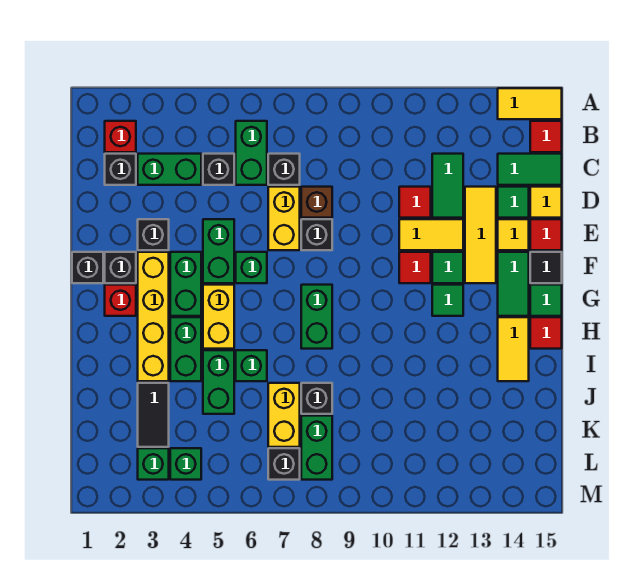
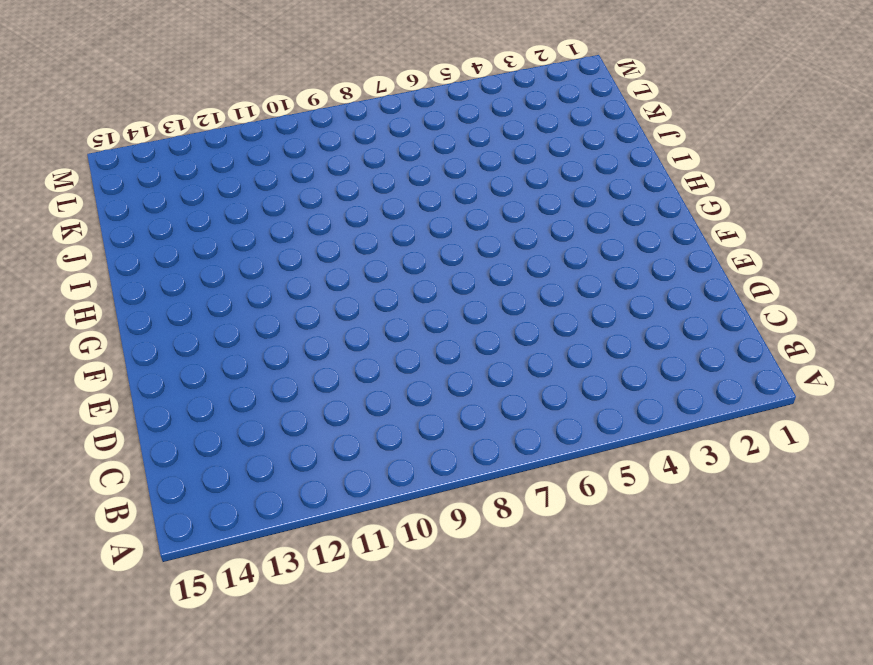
none -> yellow tile A14:A15 level 1
none -> red brick B2 level 1
none -> green brick B6:C6 level 1
none -> red tile B15 level 1

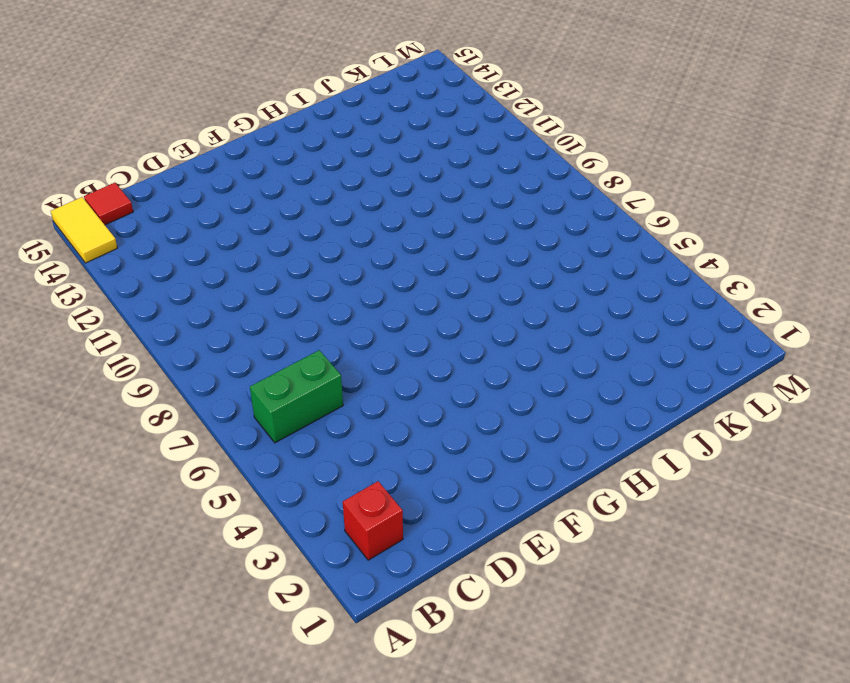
none -> black brick C2 level 1
none -> green brick C3:C4 level 1
none -> black brick C5 level 1
none -> black brick C7 level 1

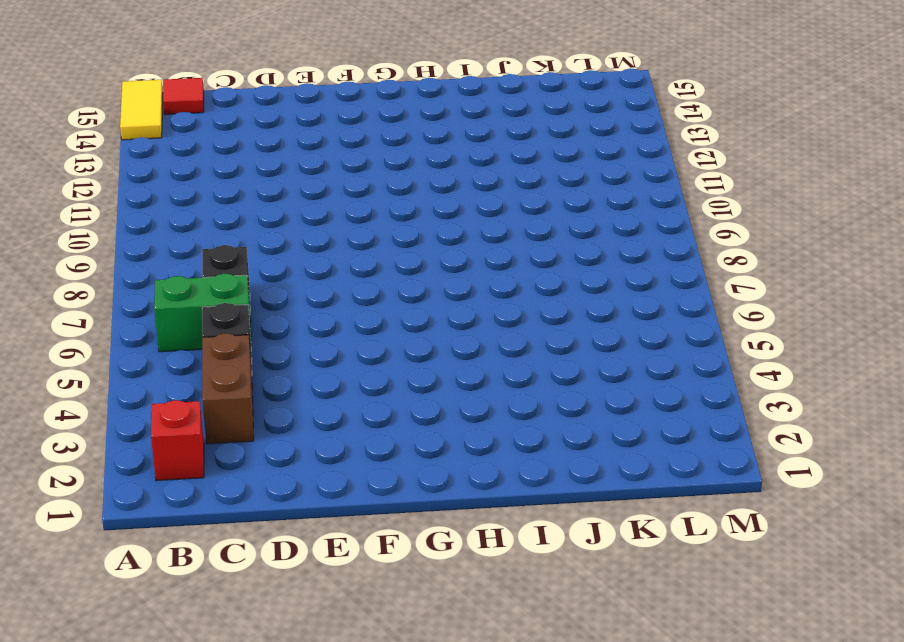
brown brick C3:C4 level 1 -> green brick C3:C4 level 1
none -> black brick C2 level 1
none -> green tile C12:D12 level 1
none -> green tile C14:C15 level 1
none -> yellow brick D7:E7 level 1

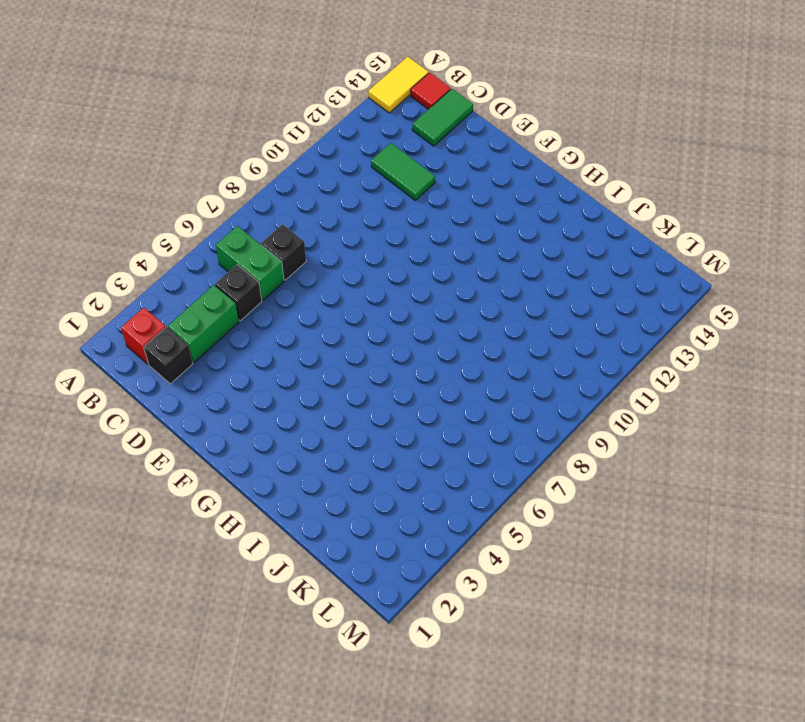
none -> yellow brick D7:E7 level 1
none -> brown brick D8 level 1
none -> red tile D11 level 1
none -> yellow tile D13:F13 level 1

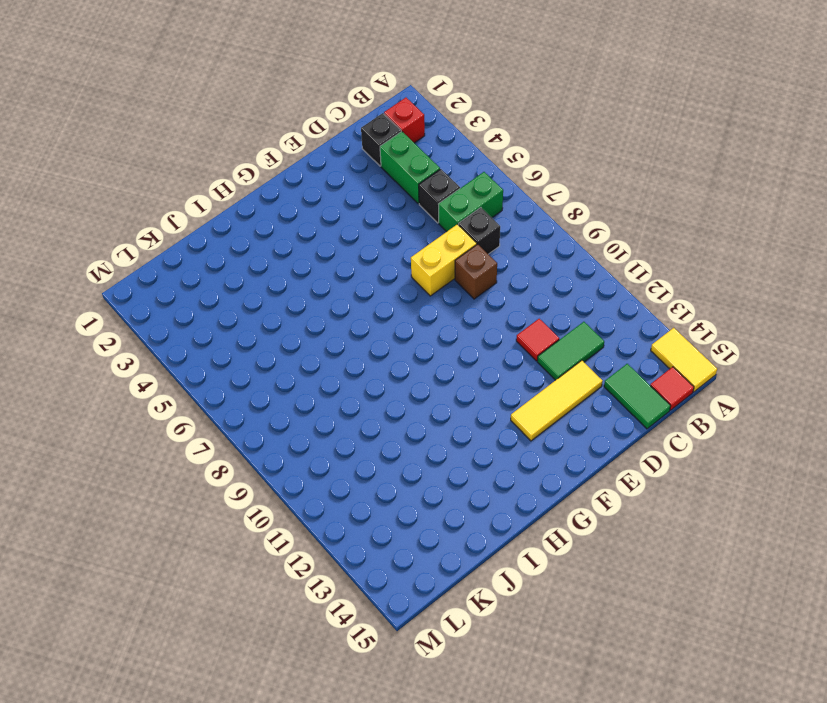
none -> green tile D14 level 1
none -> yellow tile D15 level 1
none -> black brick E3 level 1
none -> green brick E5:F5 level 1

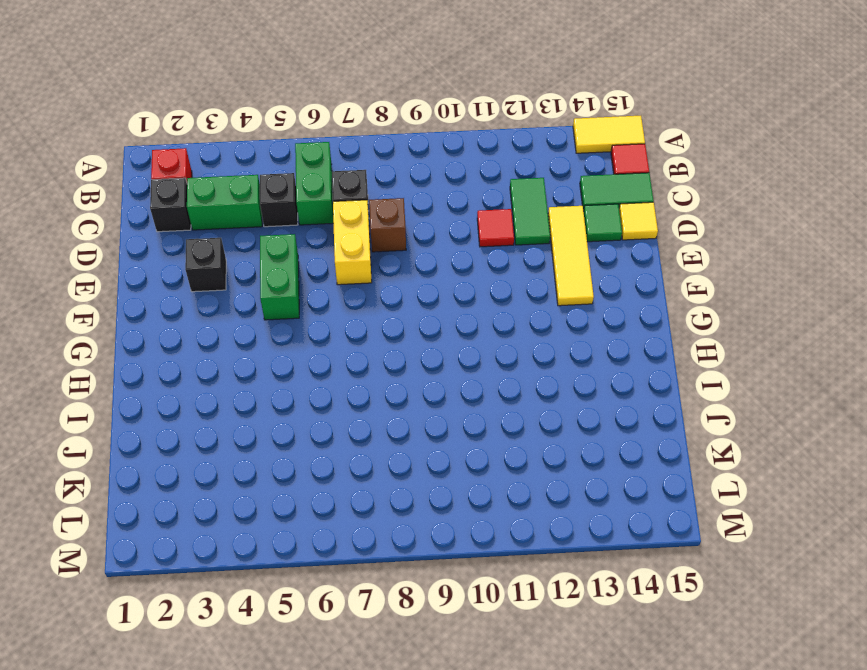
none -> black brick E8 level 1
none -> yellow tile E11:E12 level 1
none -> yellow tile E14 level 1
none -> red tile E15 level 1

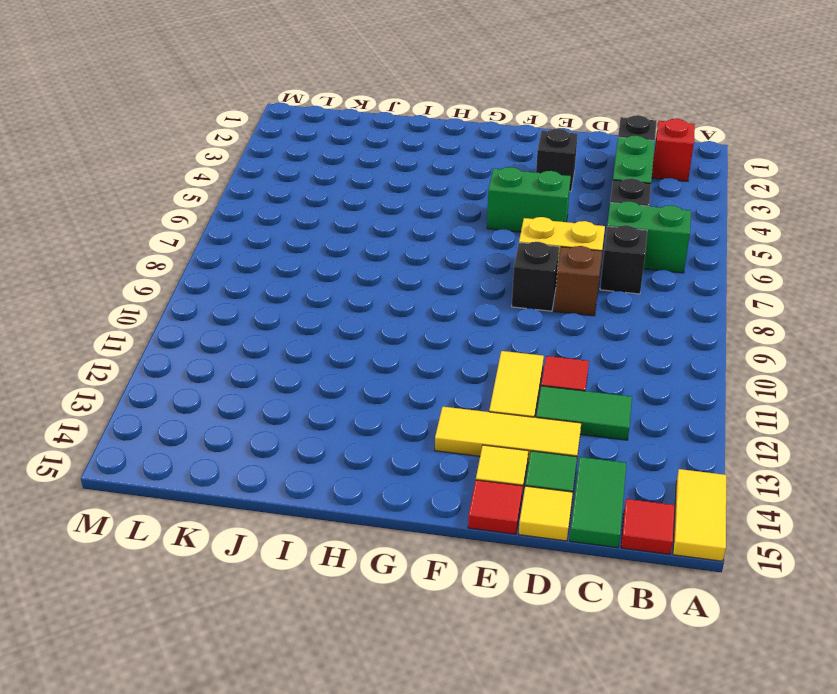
none -> black brick F1 level 1
none -> black brick F2 level 1
none -> yellow brick F3:I3 level 1
none -> green brick F4:G4 level 1

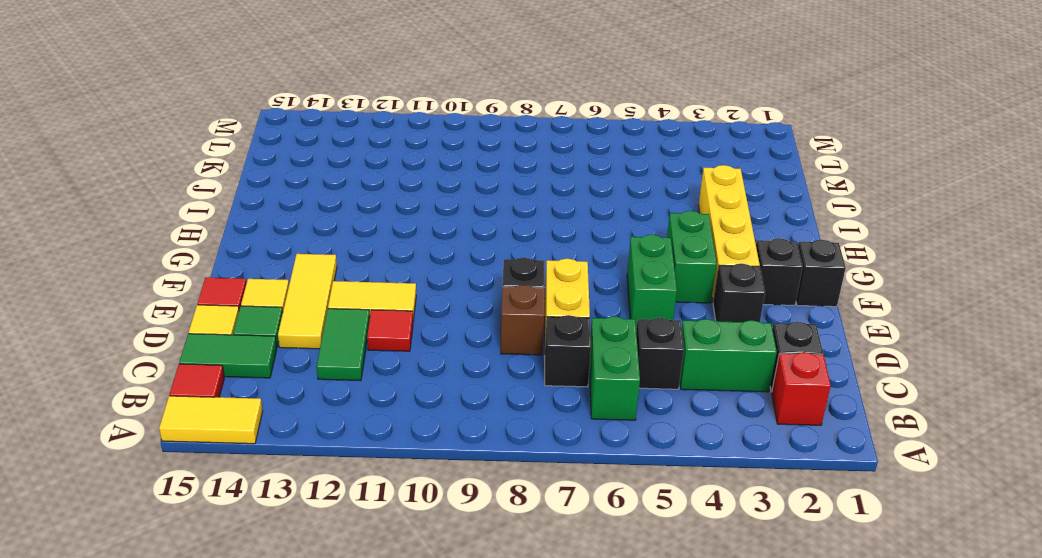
none -> green brick F6 level 1
none -> red tile F11 level 1
none -> green tile F12 level 1
none -> green tile F14:G14 level 1

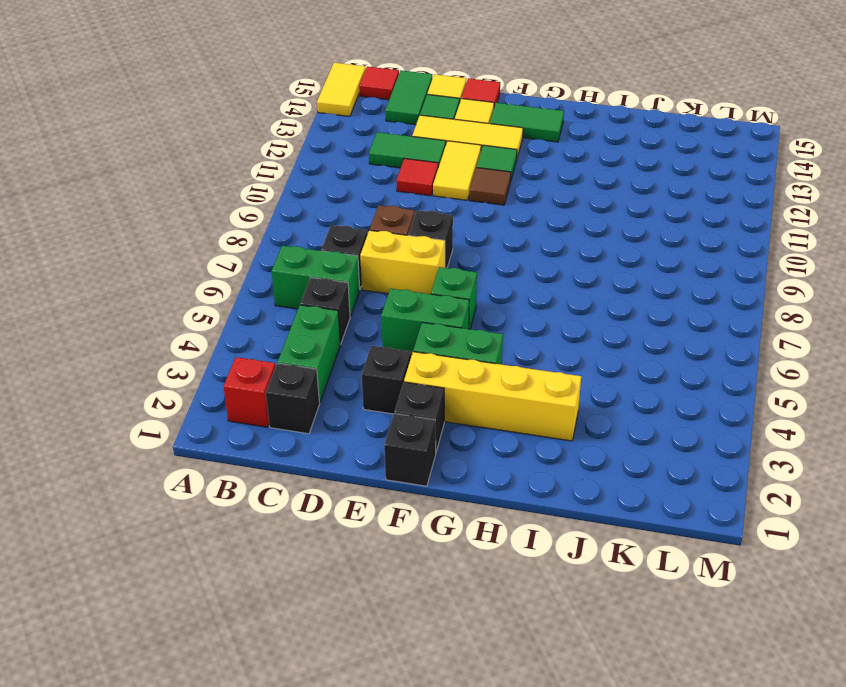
brown tile F11 level 1 -> red tile F11 level 1
none -> black tile F15 level 1
none -> red brick G2 level 1
none -> yellow brick G5:H5 level 1
none -> green brick G8:H8 level 1

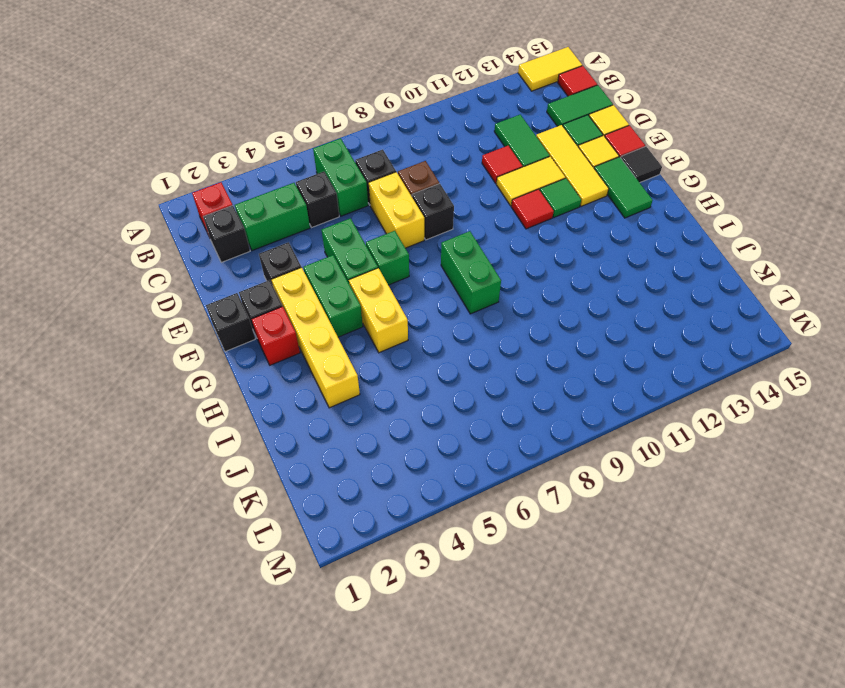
none -> green tile G12 level 1
none -> green tile G15 level 1
none -> green brick H4:I4 level 1
none -> yellow tile H14:I14 level 1

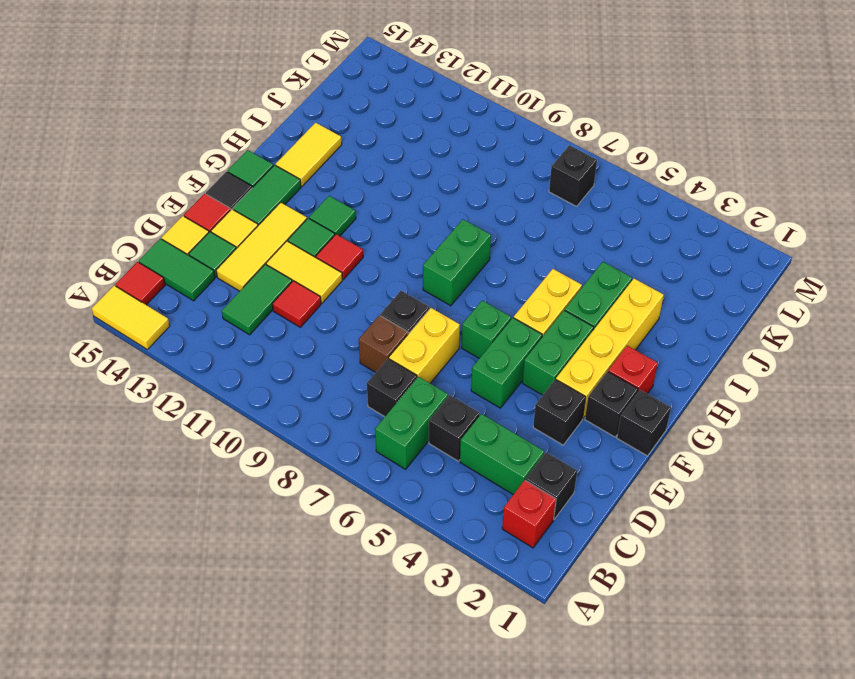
none -> red tile H15 level 1
none -> green brick I5:J5 level 1
none -> green brick I6 level 1
none -> black tile J3:K3 level 1

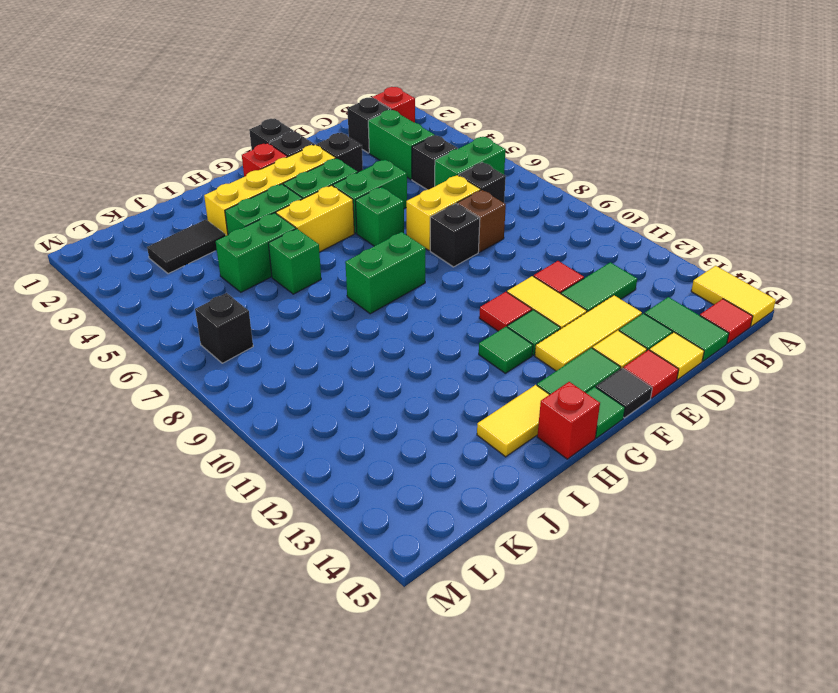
red brick H15 level 1 -> red tile H15 level 1
none -> yellow brick J7:K7 level 1
none -> black brick J8 level 1
none -> green brick K8:L8 level 1
none -> green brick L3 level 1

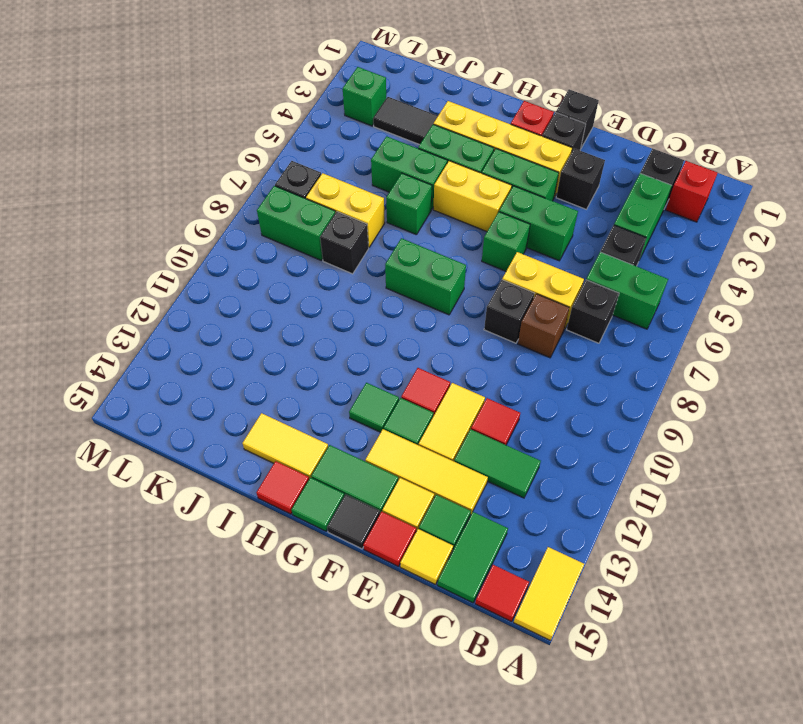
none -> green brick L4 level 1

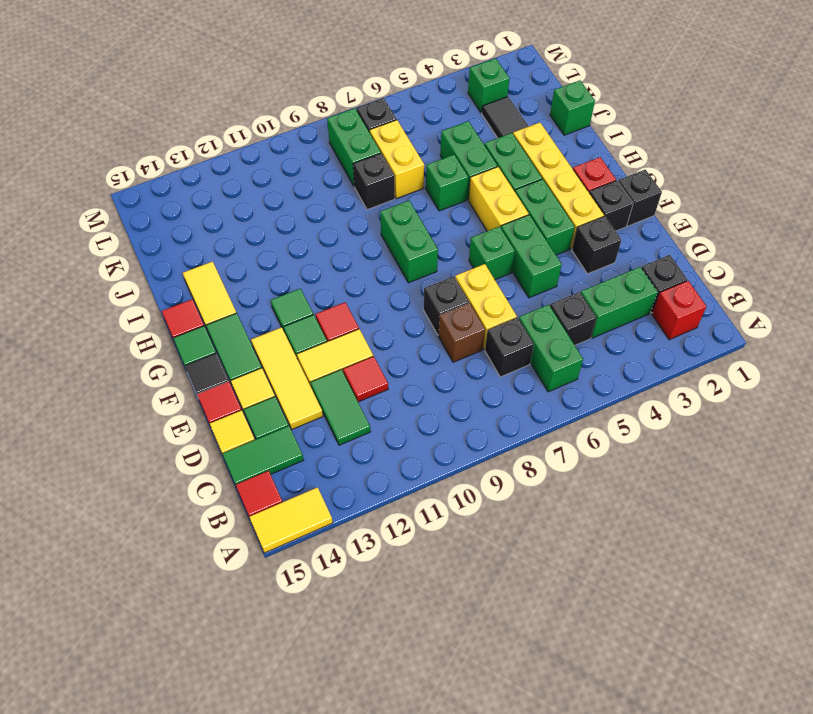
green brick J1 level 1 -> green brick L4 level 1

